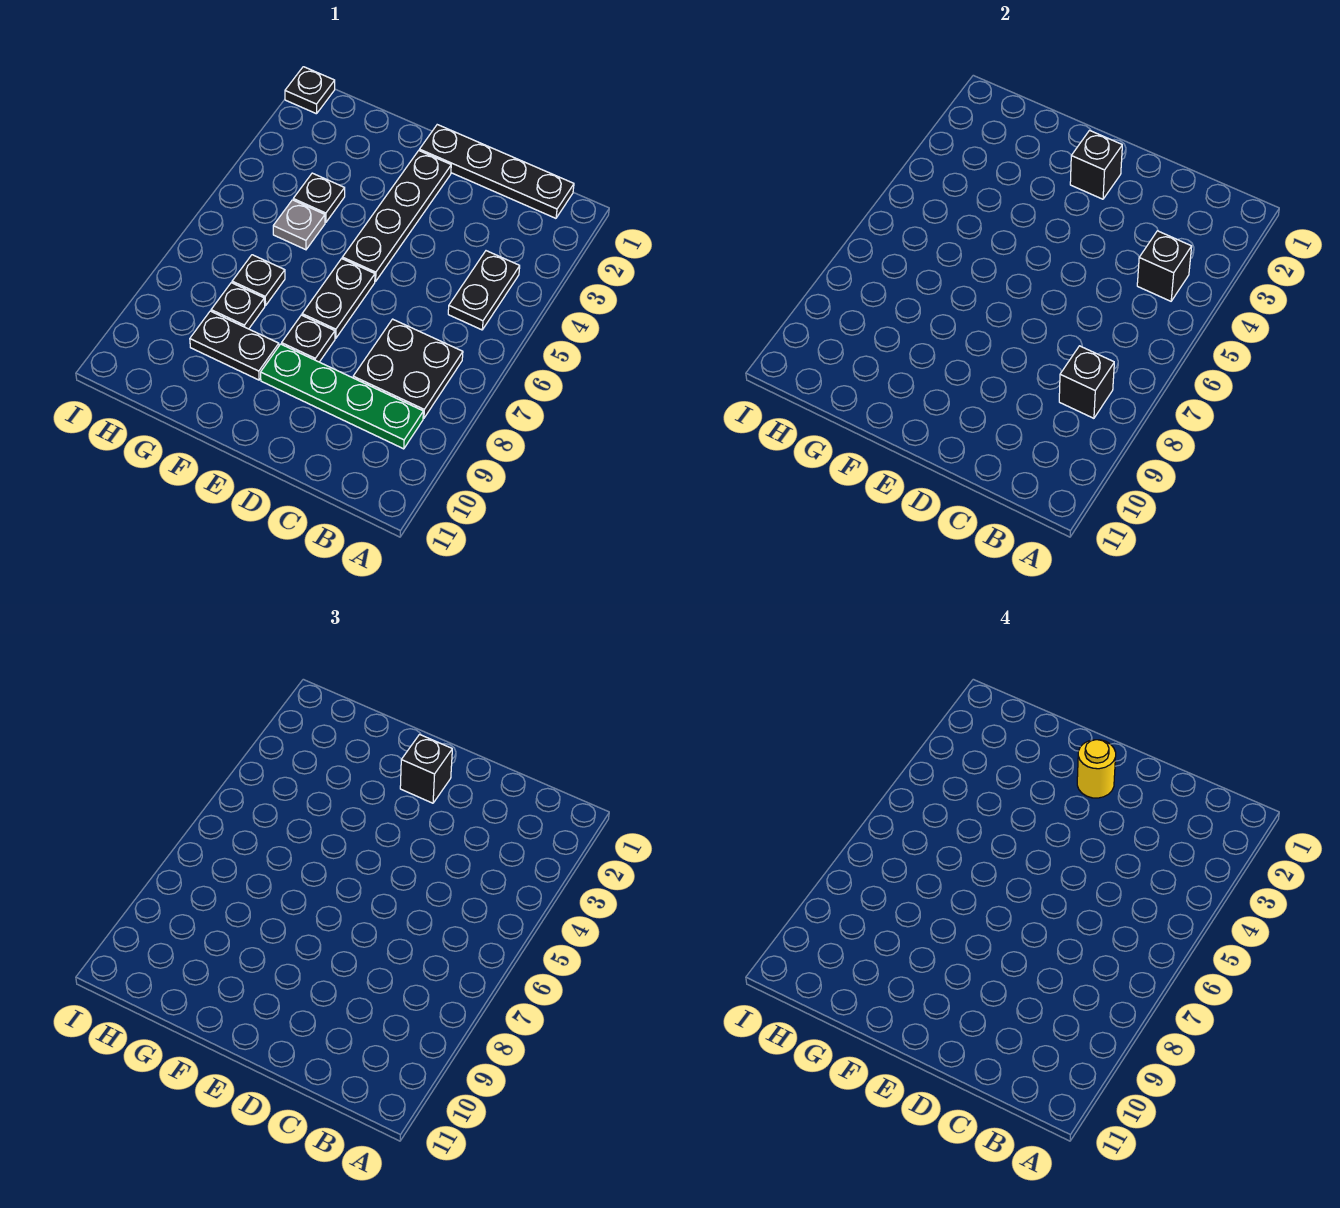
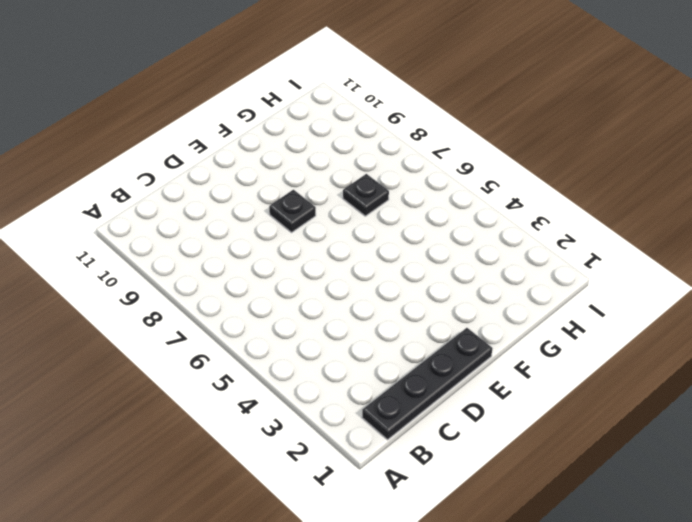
none -> black plate B4:B5 level 1
none -> black plate B7:C8 level 1
none -> green plate B9:E9 level 1

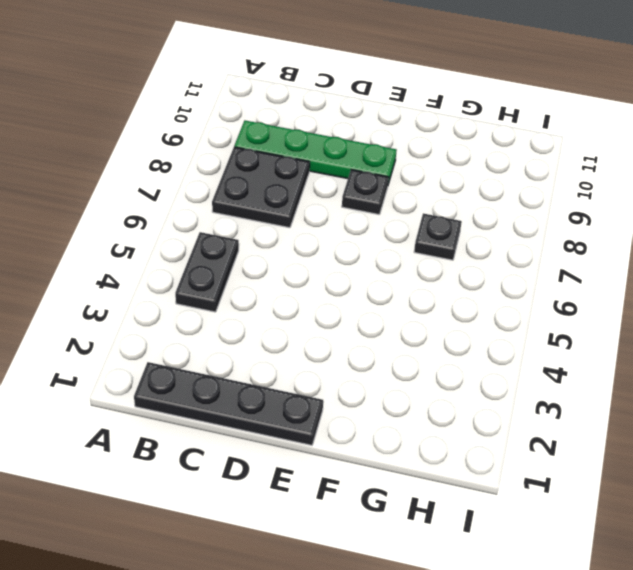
none -> black plate E2:E5 level 1
none -> black plate E6:E7 level 1
none -> black plate F9:G9 level 1

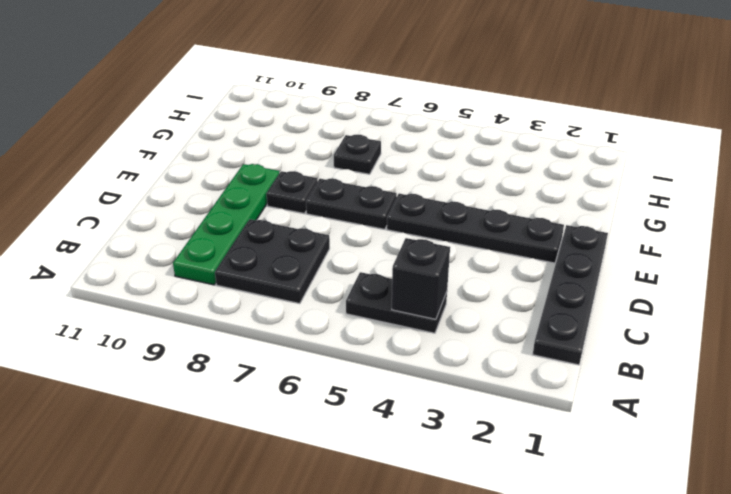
none -> black plate F9:G9 level 1
none -> black plate G4 level 1
none -> grey plate G5 level 1

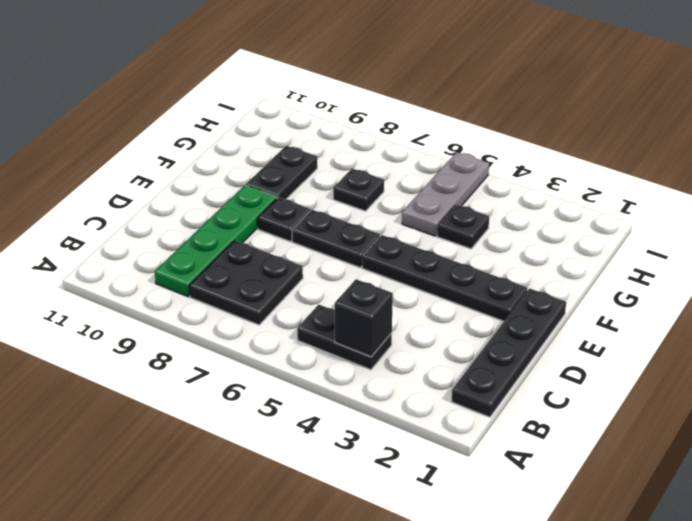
grey plate G5:I5 level 1 -> grey plate G5 level 1
none -> black plate G8 level 1
none -> black plate I1 level 1
none -> black brick B8 level 2

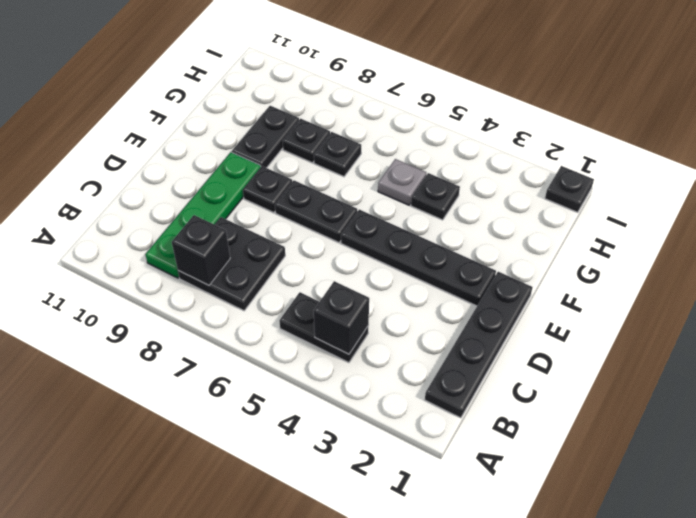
none -> black brick E2 level 2
none -> black brick E2 level 3
none -> yellow round brick E2 level 4

